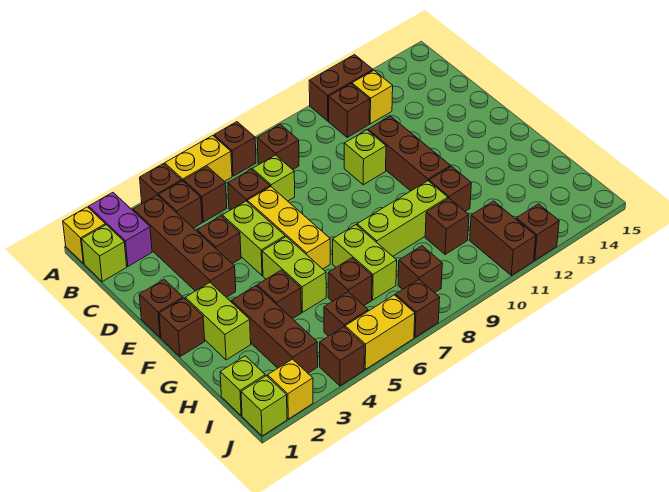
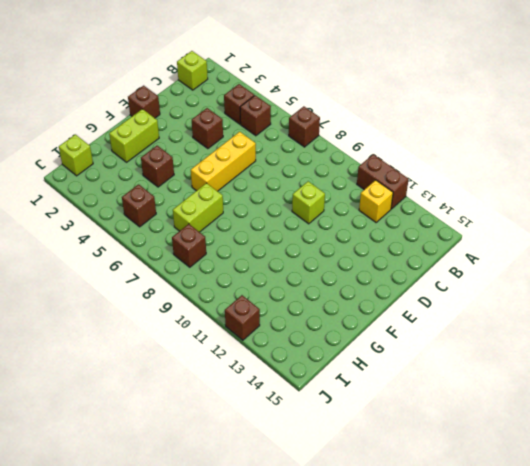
none -> yellow brick A1 level 1
none -> purple brick A2:B2 level 1
none -> brown brick A4 level 1
none -> yellow brick A5:A6 level 1

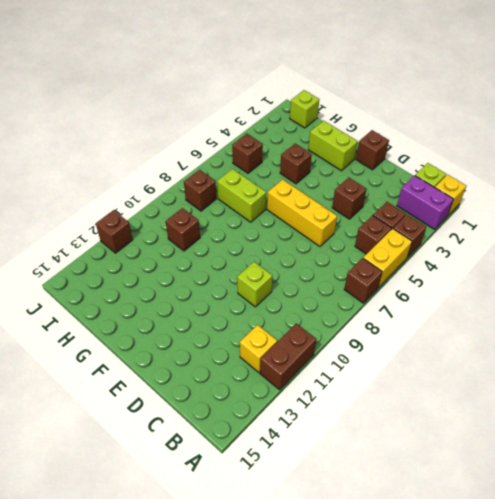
none -> brown brick B3:E3 level 1
none -> brown brick B8 level 1
none -> brown brick B11 level 1
none -> brown brick C6 level 1

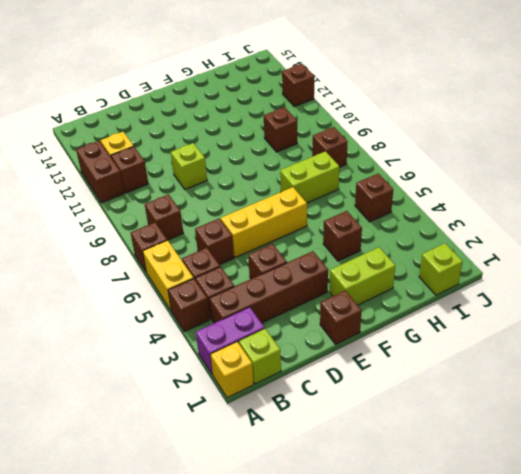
none -> lime brick C7 level 1
none -> lime brick D5:E5 level 1
none -> brown brick D11:F11 level 1
none -> brown brick F1 level 1

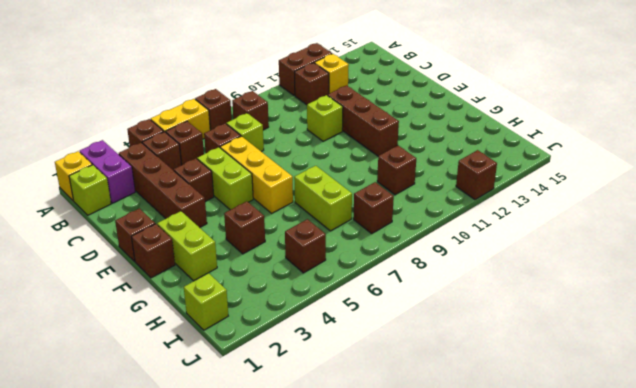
none -> lime brick F5:G5 level 1
none -> brown brick G3:I3 level 1
none -> lime brick G8:G10 level 1
none -> brown brick G11 level 1

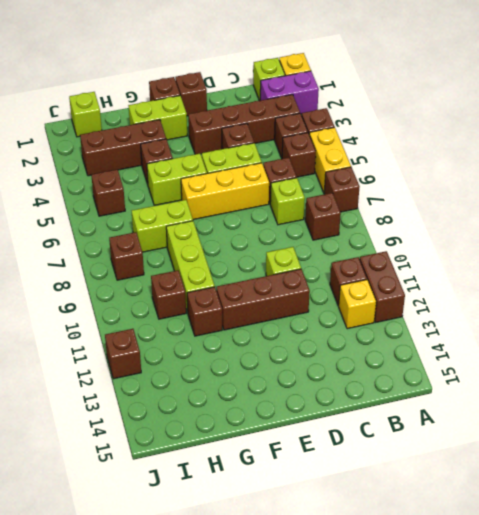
none -> brown brick H6 level 1
none -> brown brick I11:J11 level 1
none -> lime brick J1 level 1
none -> yellow brick J2 level 1

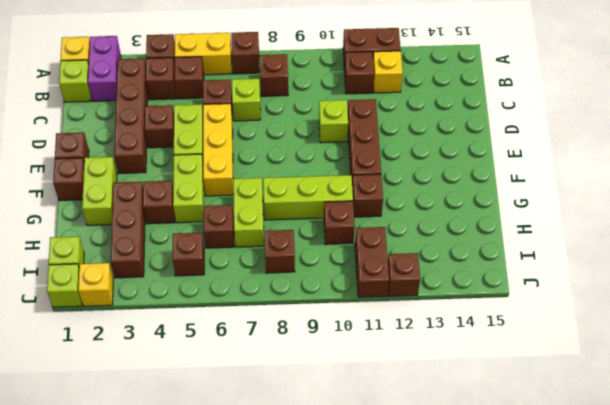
none -> brown brick J4 level 1
none -> yellow brick J5:J6 level 1
none -> brown brick J7 level 1

